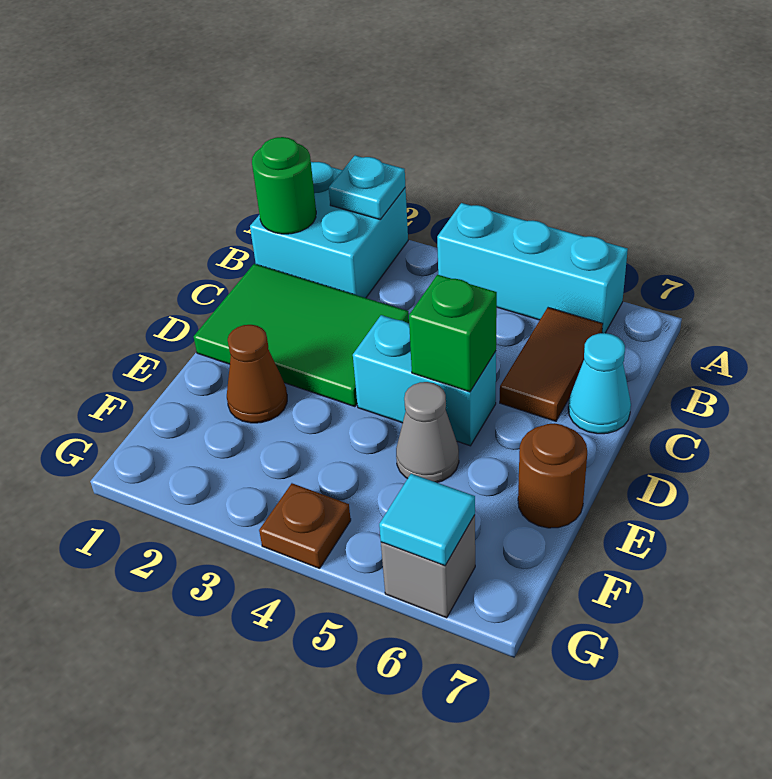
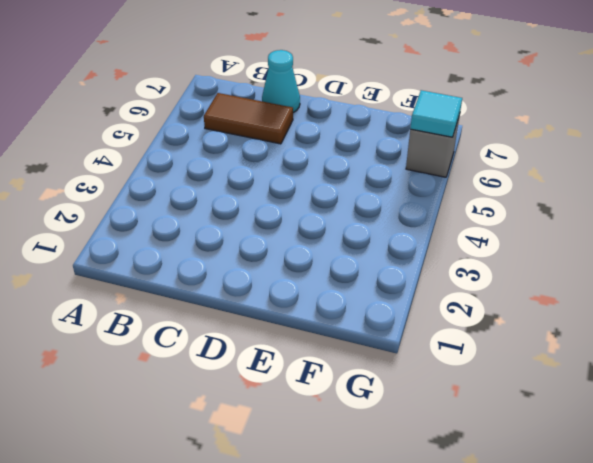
none -> cyan brick A1:B2 level 1
none -> cyan brick A4:A6 level 1
none -> green tile C1:D3 level 1

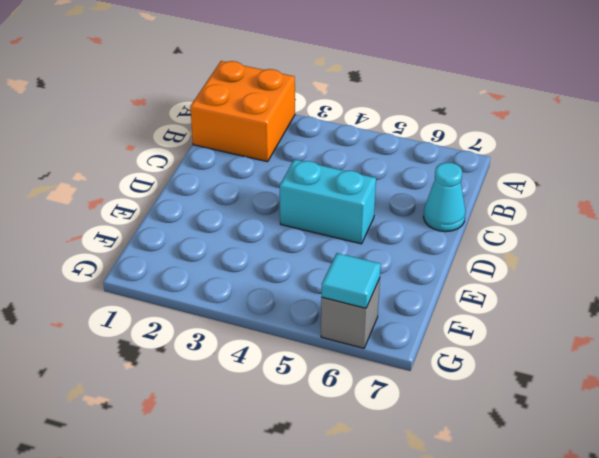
orange brick A1:B2 level 1 -> cyan brick A1:B2 level 1
none -> cyan brick A4:A6 level 1
none -> brown tile B6:C6 level 1
none -> green tile C1:D3 level 1

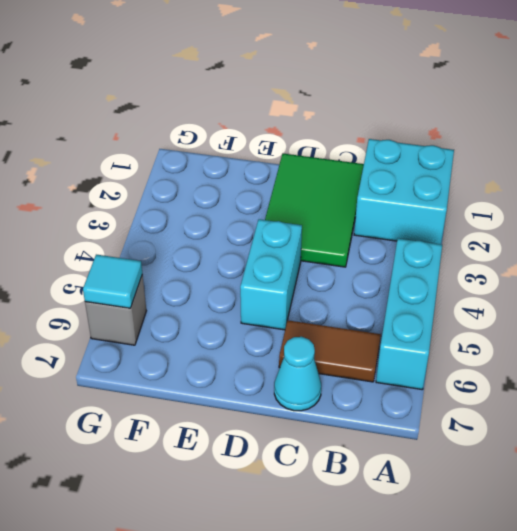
none -> brown cone E2 level 1
none -> grey cone E5 level 1
none -> brown round brick E7 level 1

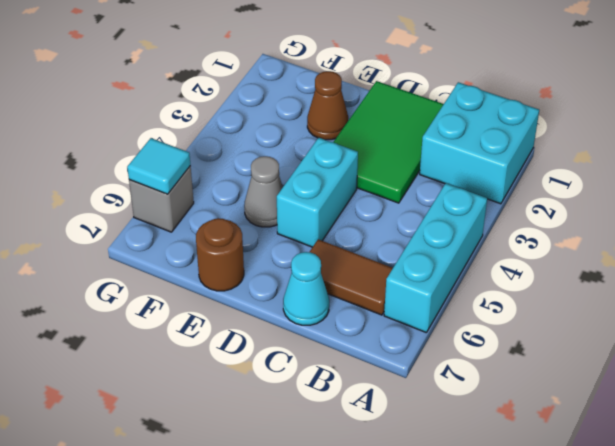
none -> brown plate G4 level 1
none -> cyan plate A2 level 2
none -> green round brick B1 level 2

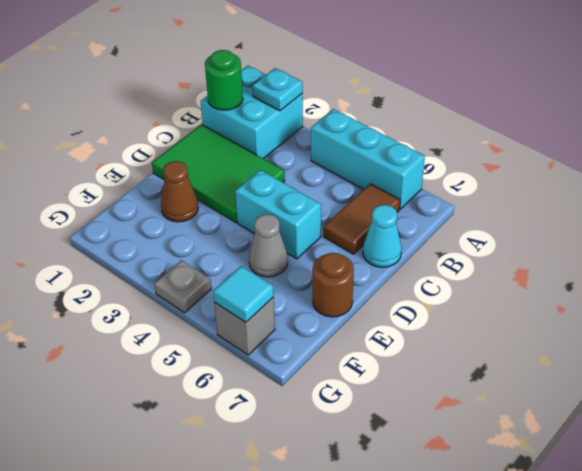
grey plate G4 level 1 -> brown plate G4 level 1
none -> green brick D5 level 2

